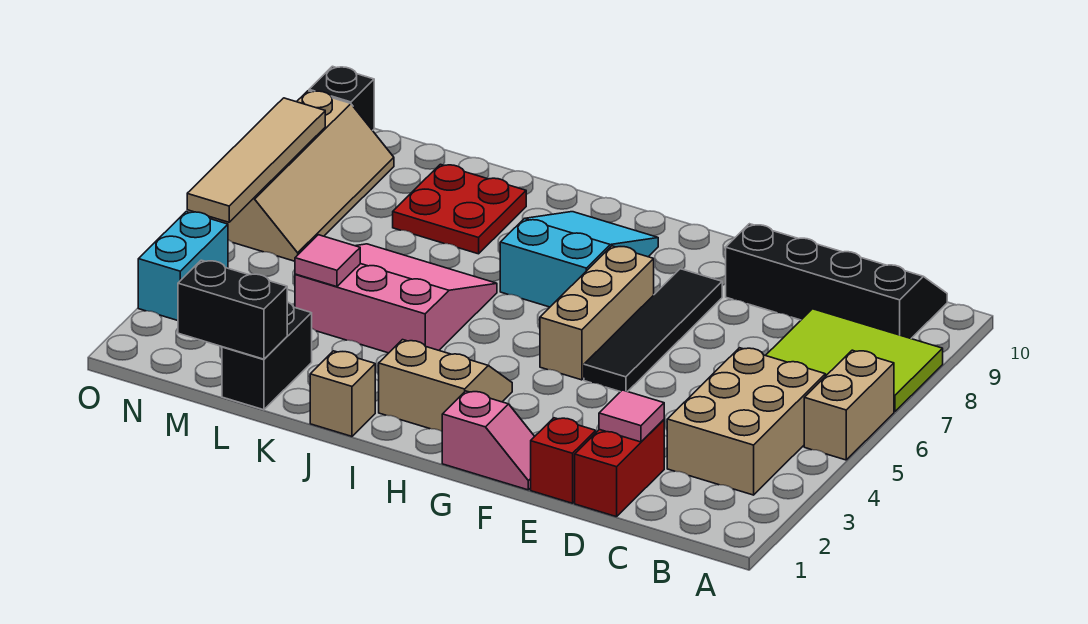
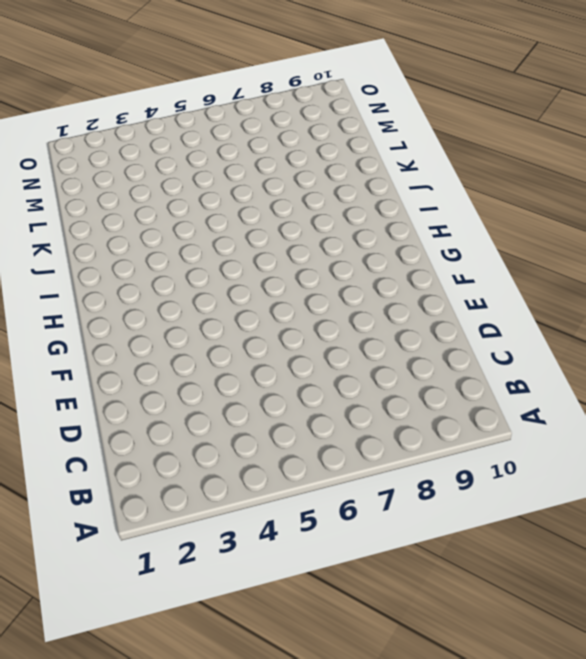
none -> tan brick A5:A6 level 1
none -> lime tile A7:C8 level 1
none -> tan brick B3:C5 level 1

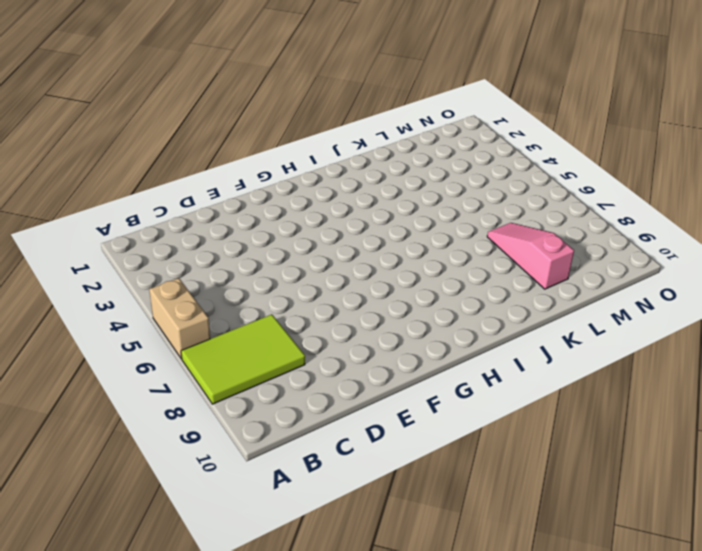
pink slope L7:L9 level 1 top 9 -> red plate K8:L9 level 1
none -> tan brick B3:C5 level 1
none -> black slope B9:E10 level 1 top 9
none -> red brick D1:D2 level 1

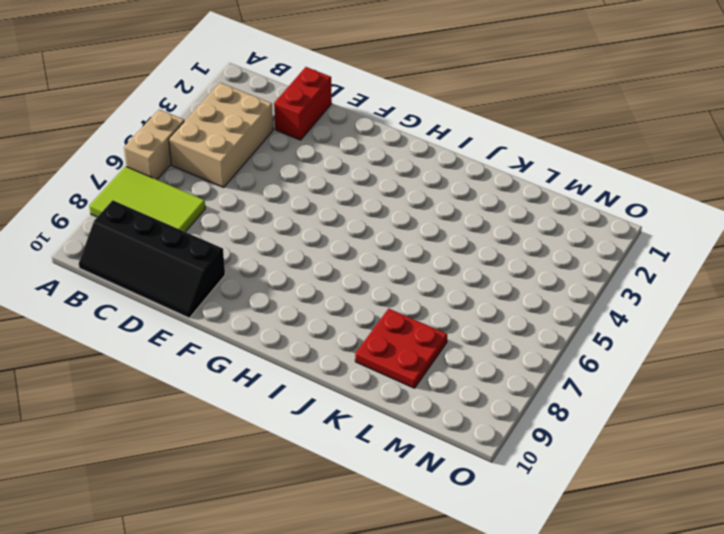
none -> red brick E1 level 1
none -> pink slope F1:G1 level 1 top G
none -> black tile F5:F8 level 1

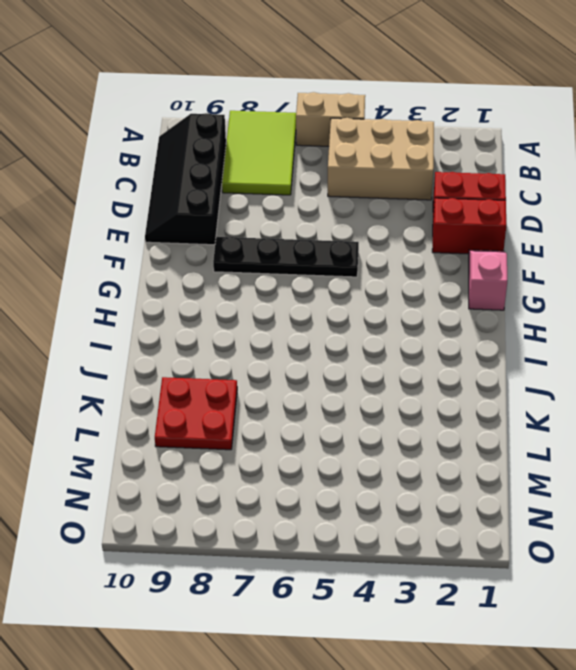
red brick E1:E2 level 1 -> red brick E1 level 1
black plate F5:F8 level 1 -> black tile F5:F8 level 1
none -> tan brick G5:G7 level 1
none -> tan slope H2:I3 level 1 top 2
none -> cyan slope H7:I9 level 1 top 7

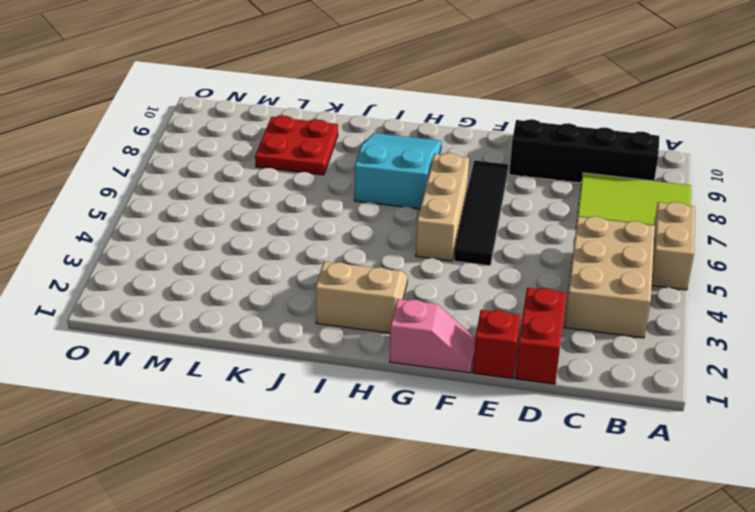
none -> tan brick J1 level 1
none -> pink slope J4:L6 level 1 top 4
none -> black brick L1:L2 level 1

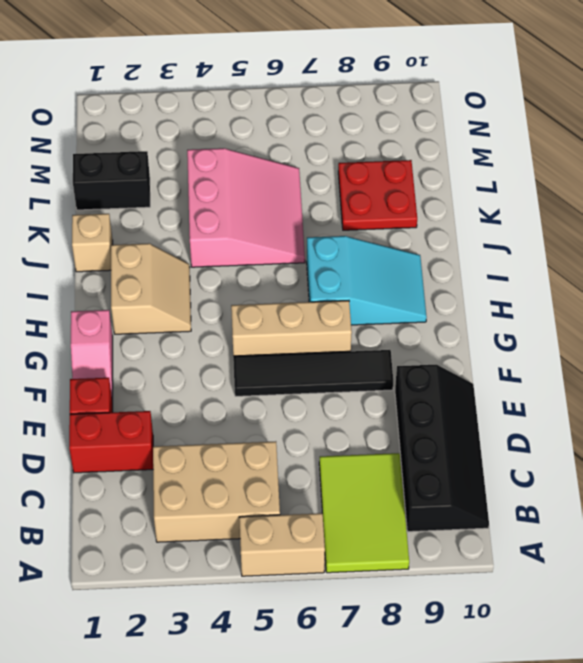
none -> tan slope N6:O9 level 1 top O
none -> cyan brick O3:O4 level 1
none -> black brick O10 level 1

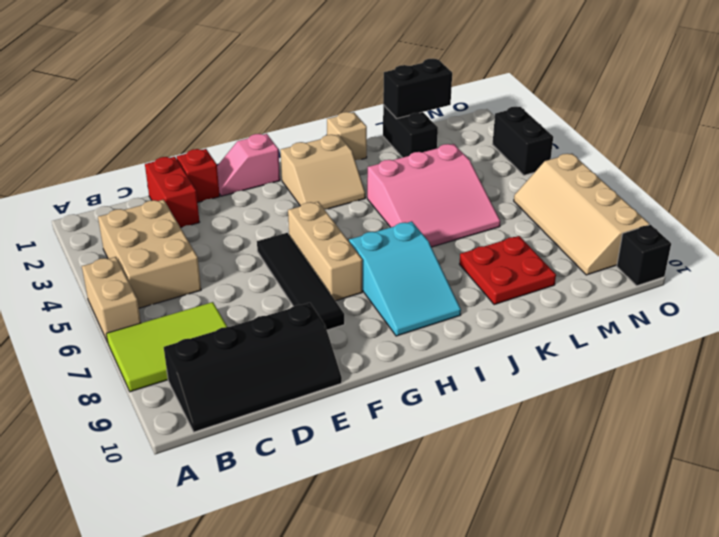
black brick O3:O4 level 1 -> cyan brick O3:O4 level 1
none -> pink tile D2 level 2
none -> pink tile L4 level 2
none -> tan tile O5:O8 level 2

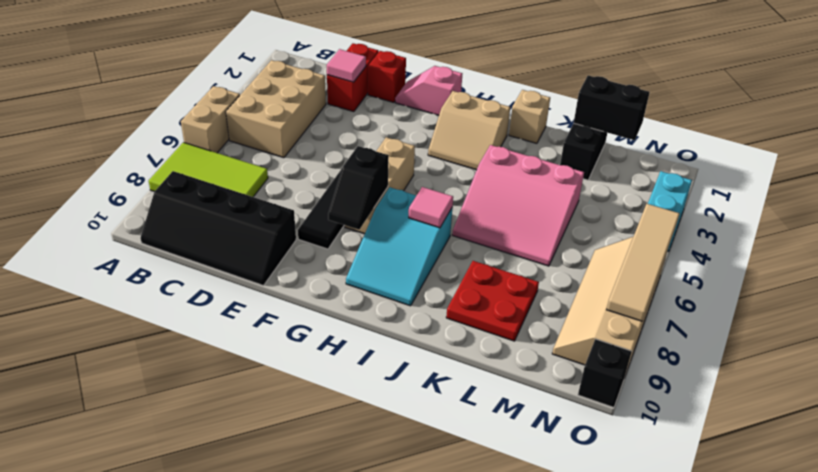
black slope G7:G8 level 2 top 7 -> none
pink tile I7 level 2 -> pink tile L4 level 2

